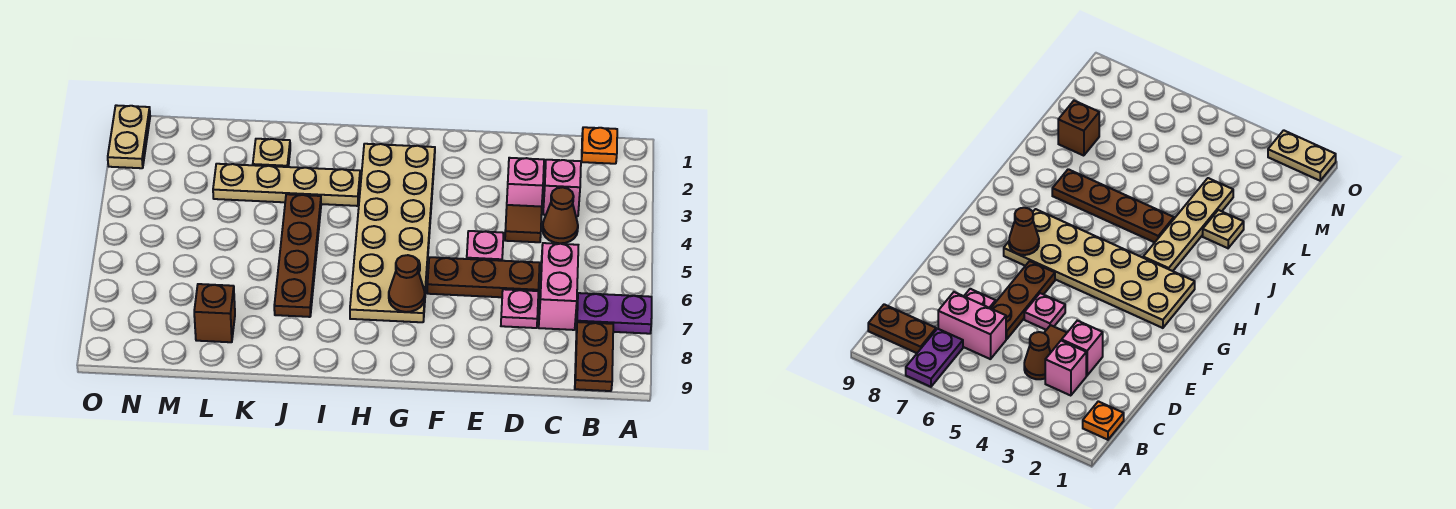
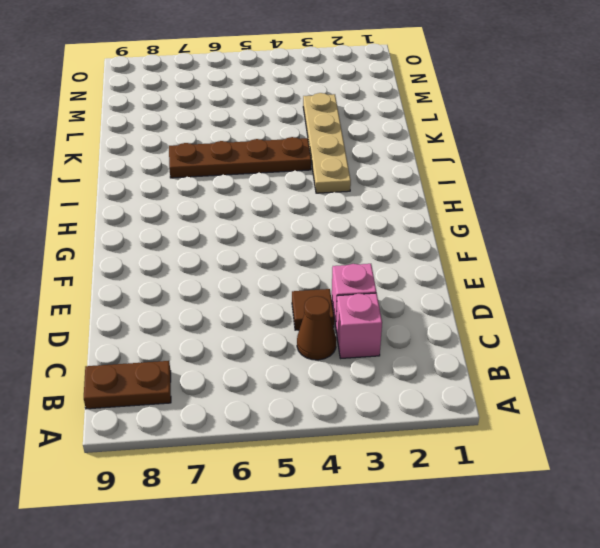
none -> purple plate A7:B7 level 1
none -> orange plate B1 level 1
none -> pink brick C6:C7 level 1

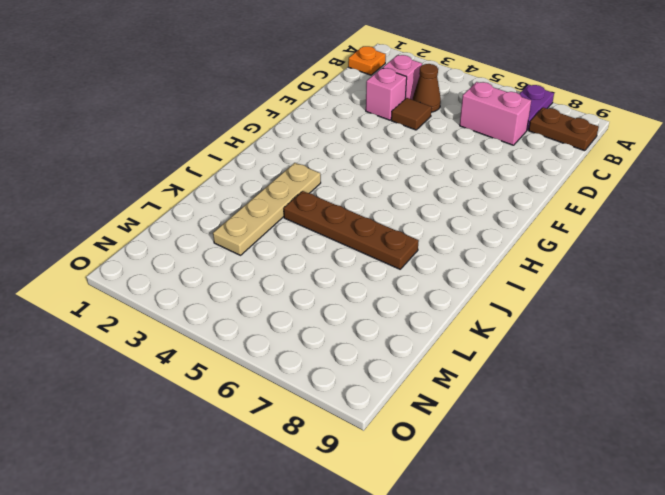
none -> brown plate D6:F6 level 1
none -> pink plate D7 level 1
none -> pink plate E5 level 1

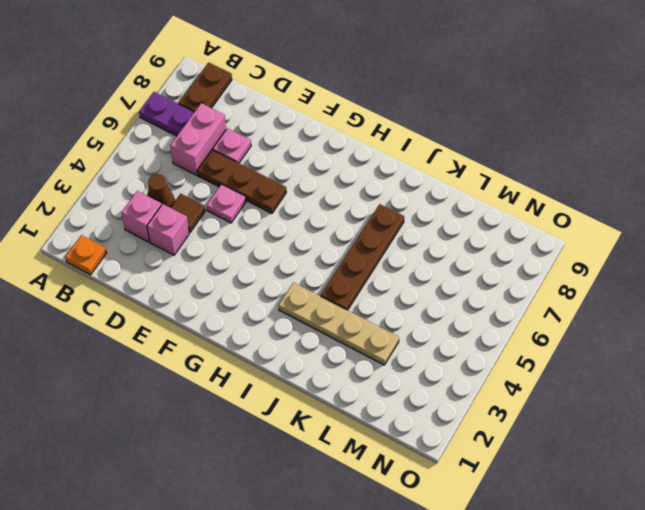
none -> tan plate G2:H7 level 1
none -> tan plate K2 level 1
none -> brown brick L8 level 1

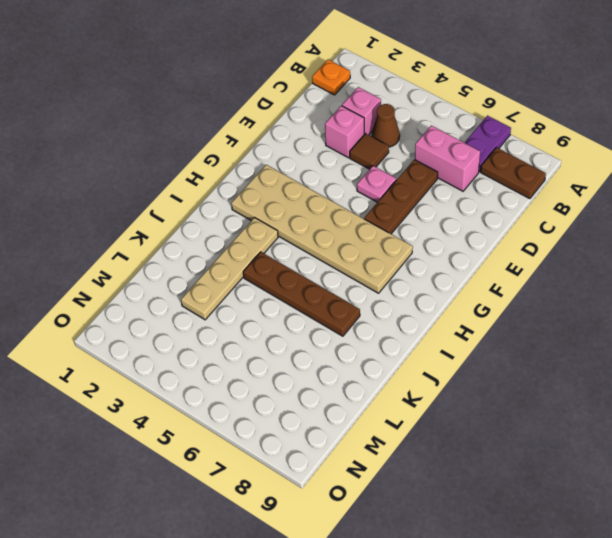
none -> pink plate D7 level 1
none -> tan plate K2 level 1
none -> brown brick L8 level 1

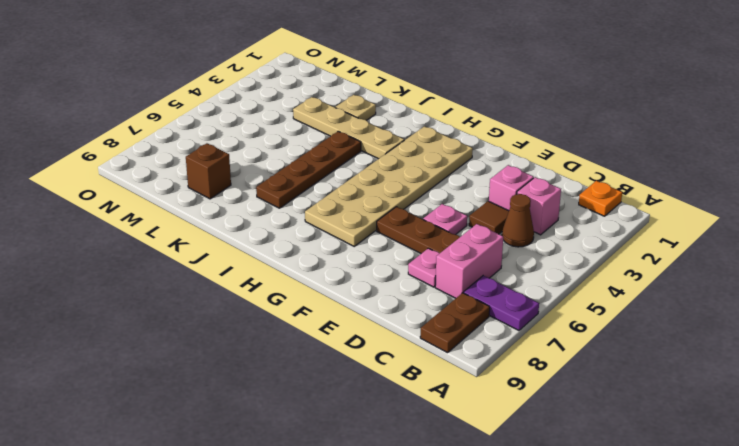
none -> tan plate O1:O2 level 1
none -> brown cone G7 level 2

